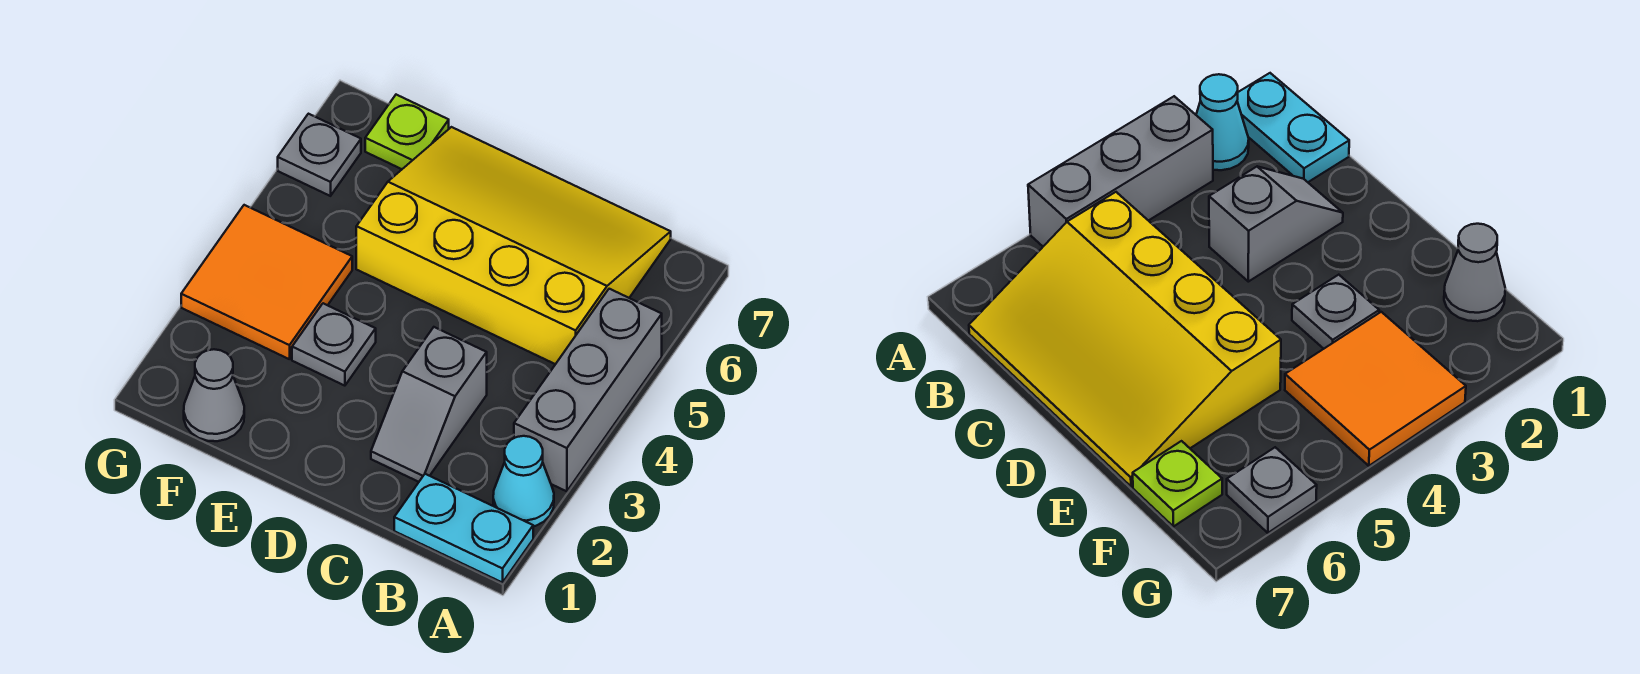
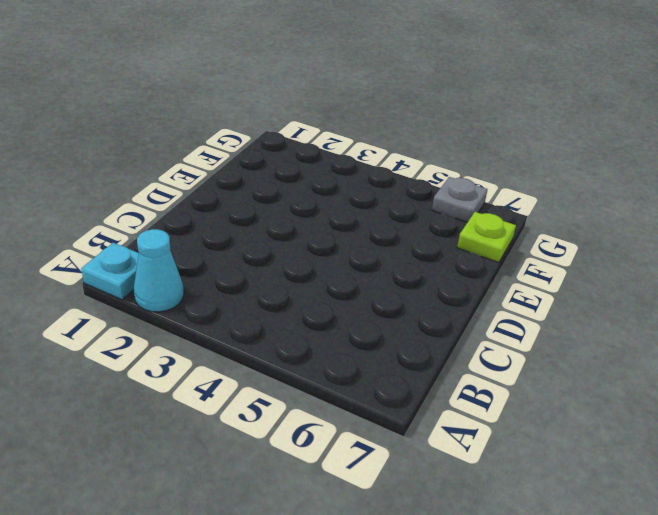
cyan plate A1 level 1 -> cyan plate A1:B1 level 1
none -> grey brick A3:A5 level 1
none -> yellow slope B5:E7 level 1 top 5

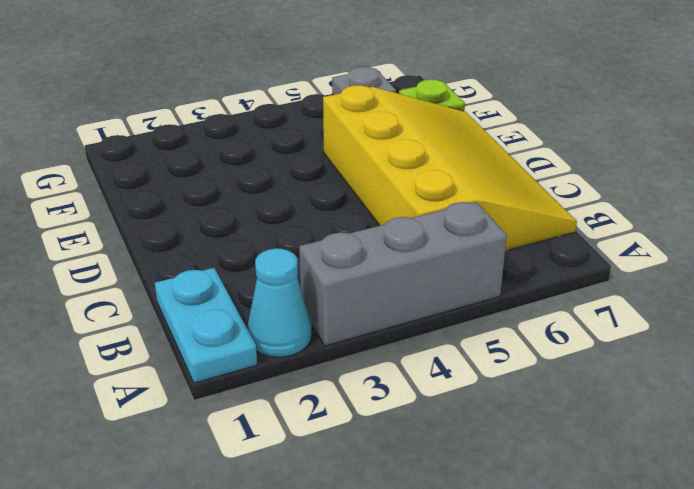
none -> grey slope C2:C3 level 1 top 3
none -> grey plate E3 level 1

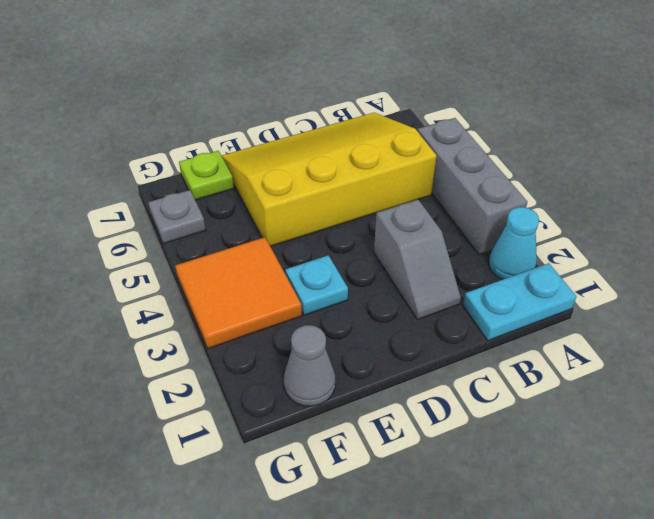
cyan plate E3 level 1 -> grey plate E3 level 1

